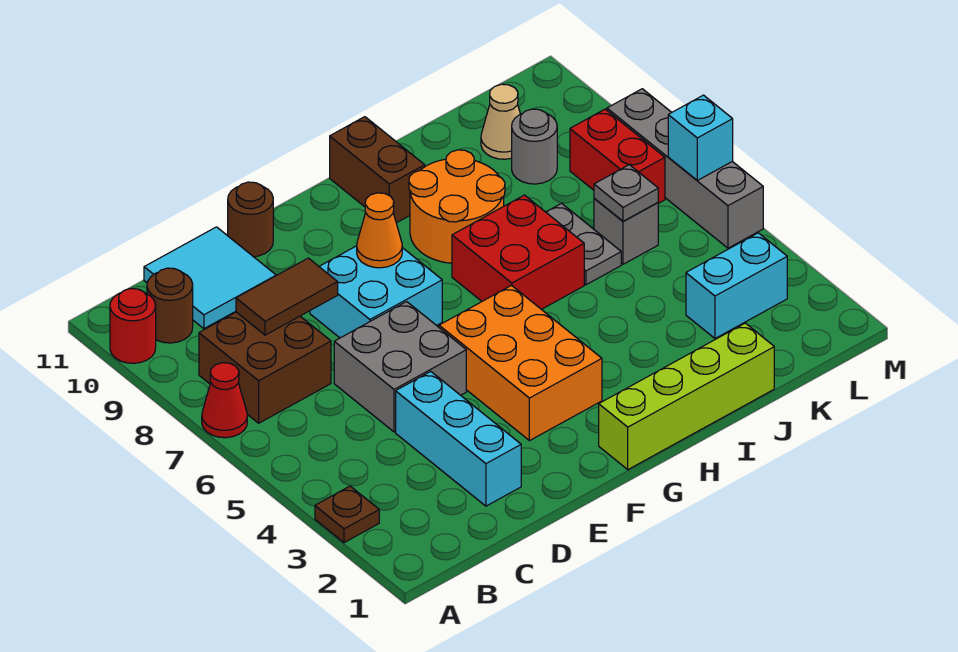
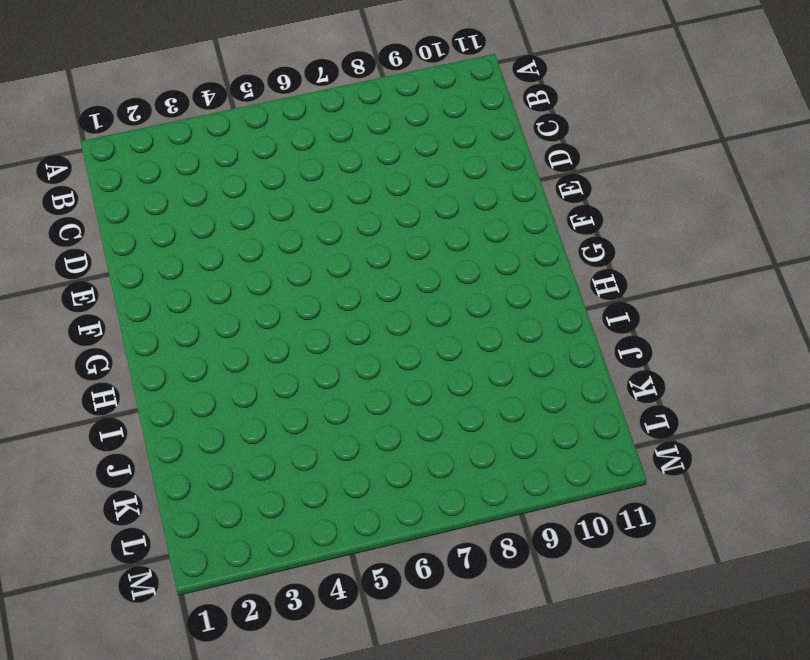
none -> brown plate A3 level 1
none -> red cone A7 level 1
none -> red round brick A10 level 1

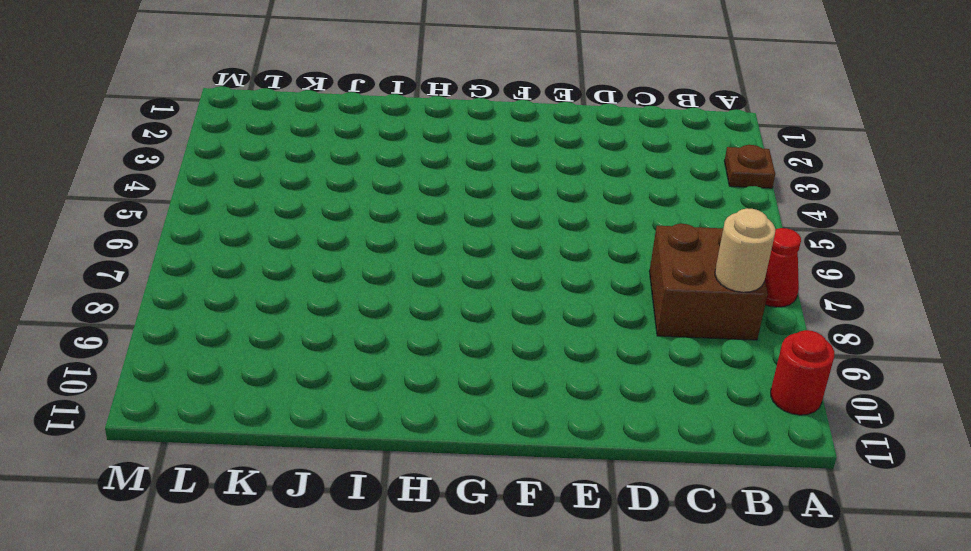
tan round brick B8 level 2 -> none
none -> brown round brick B10 level 1
none -> cyan tile C10:D11 level 1
none -> cyan brick D2:D4 level 1

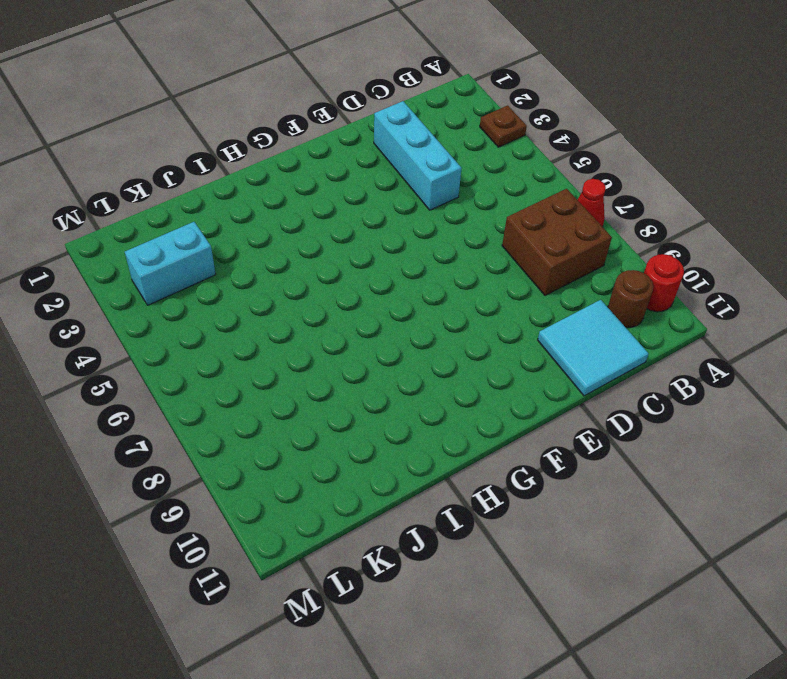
none -> grey brick D5:E6 level 1
none -> cyan brick E7:F8 level 1
none -> brown round brick E11 level 1

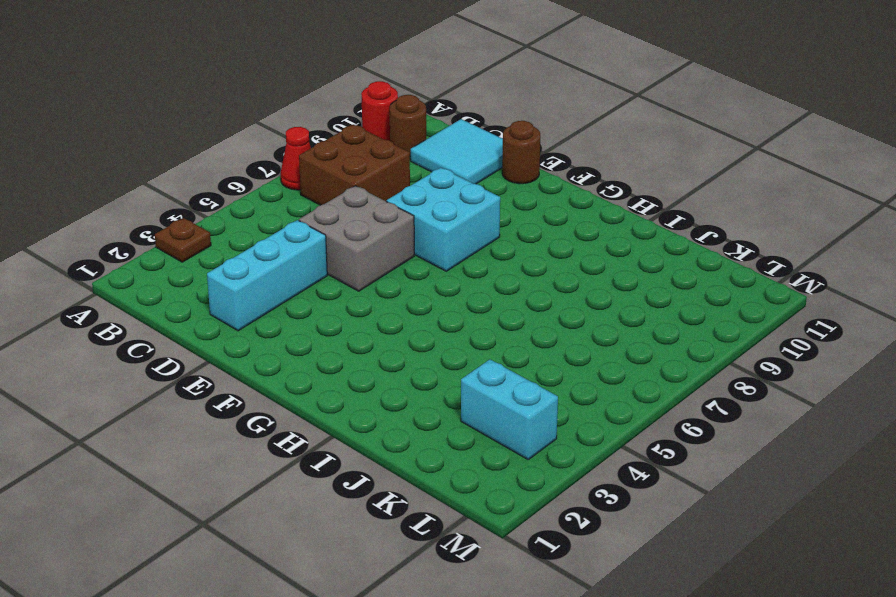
none -> orange brick F3:G5 level 1
none -> lime brick G1:J1 level 1
none -> red brick H6:I7 level 1

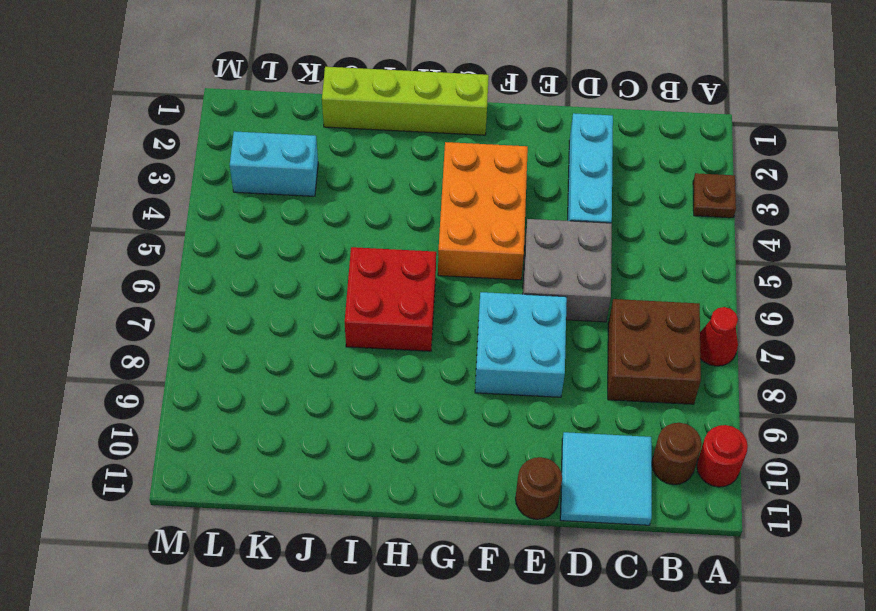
none -> orange round brick H8:I9 level 1
none -> brown brick H10:H11 level 1
none -> grey plate J6:J7 level 1

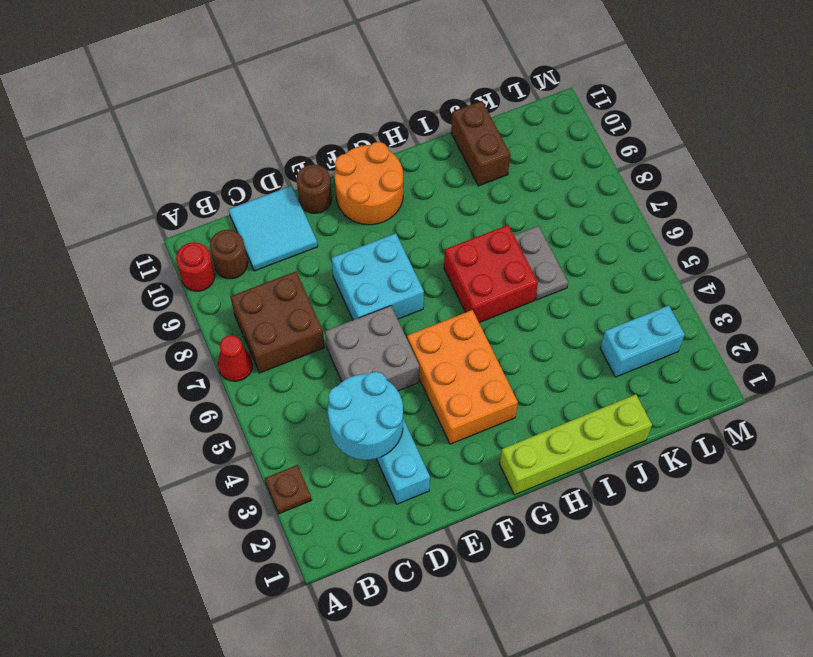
cyan round brick C3:D4 level 2 -> none
orange round brick F10:G11 level 1 -> orange round brick H8:I9 level 1
brown brick J10:J11 level 1 -> brown brick H10:H11 level 1
none -> grey brick K6 level 1
none -> grey round brick K9 level 1
none -> tan cone K10 level 1

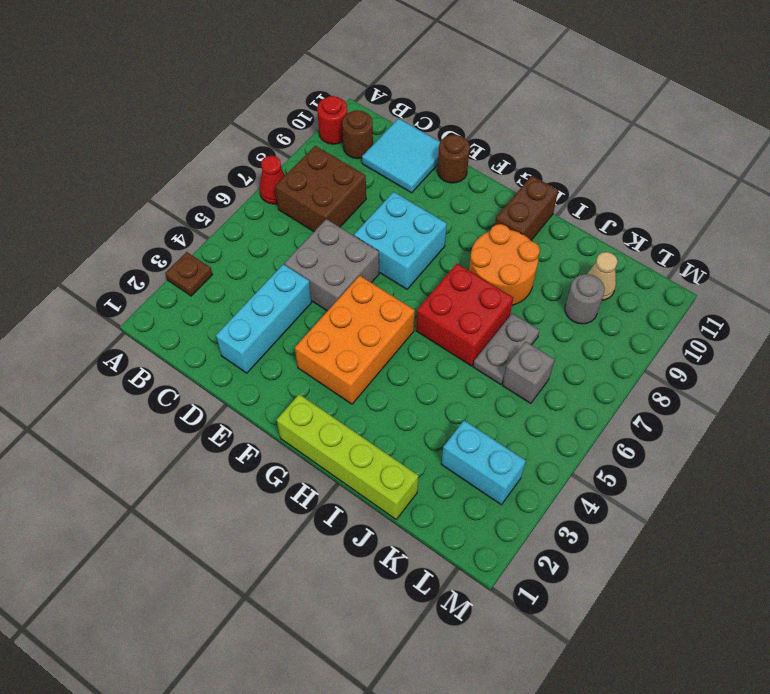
none -> red brick L7:L8 level 1
none -> grey brick M5:M8 level 1
none -> brown tile C8:D8 level 2

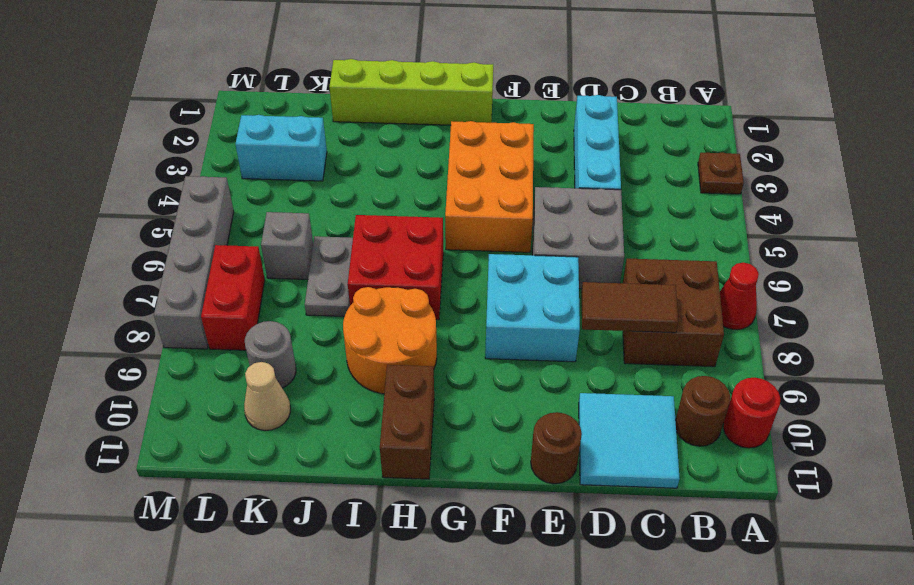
none -> orange cone F8 level 2
none -> grey plate K6 level 2
none -> cyan brick M6 level 2

